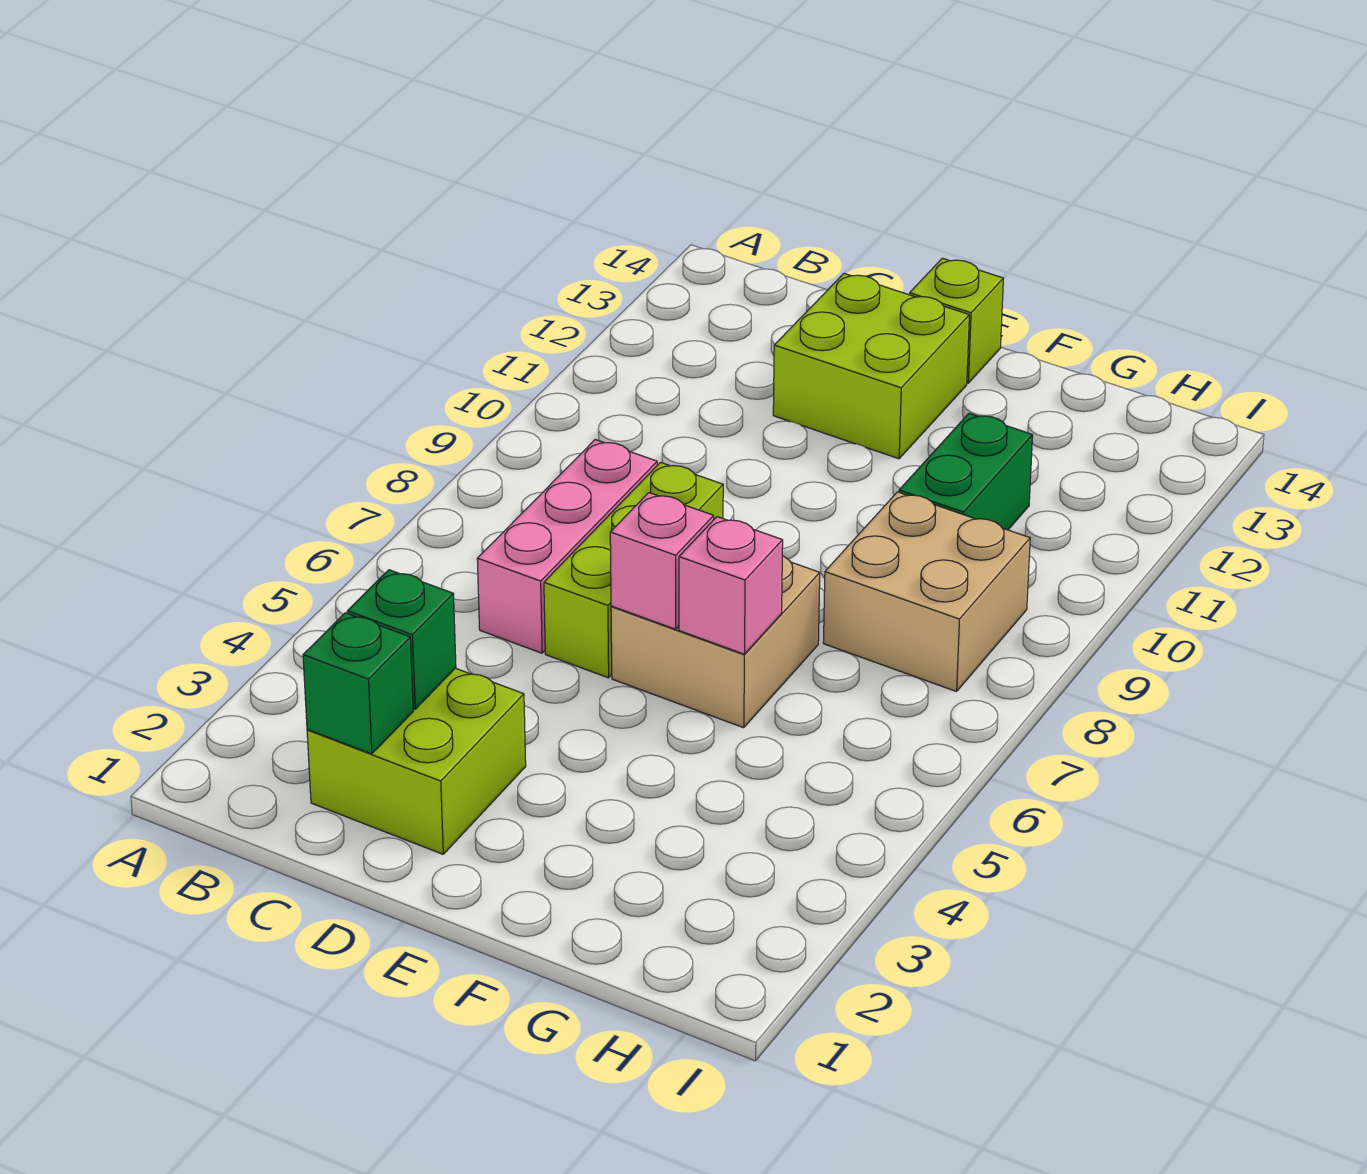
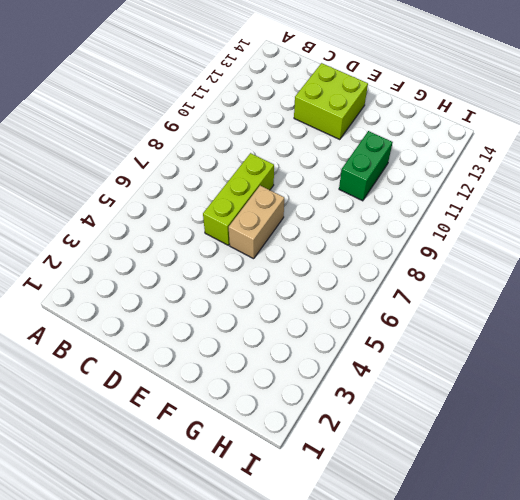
tan brick E6:E7 level 1 -> tan brick E6:F7 level 1
none -> lime brick C2:D3 level 1
none -> pink brick C6:C8 level 1
none -> lime brick E14 level 1

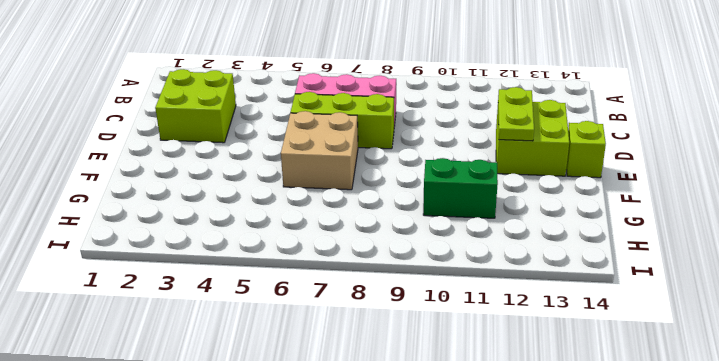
lime plate D12:E12 level 2 -> none
none -> tan brick G8:H9 level 1
none -> green brick C2 level 2
none -> green brick C3 level 2

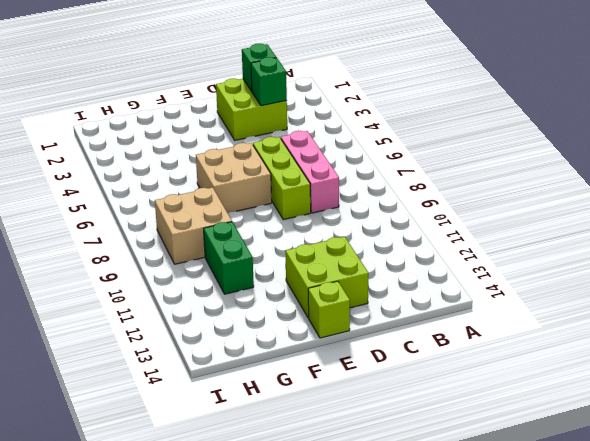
none -> pink brick E6 level 2
none -> pink brick F6 level 2

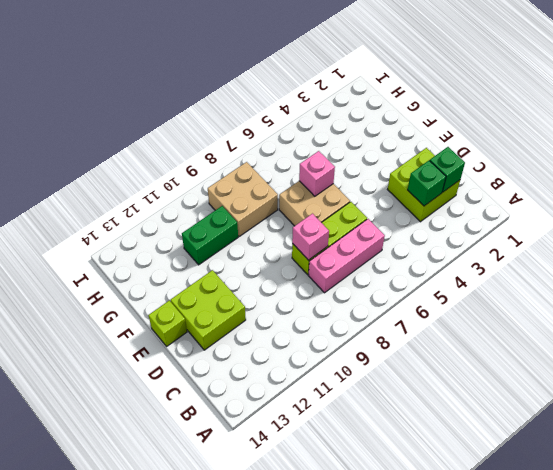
pink brick D8 level 2 -> pink brick E6 level 2

